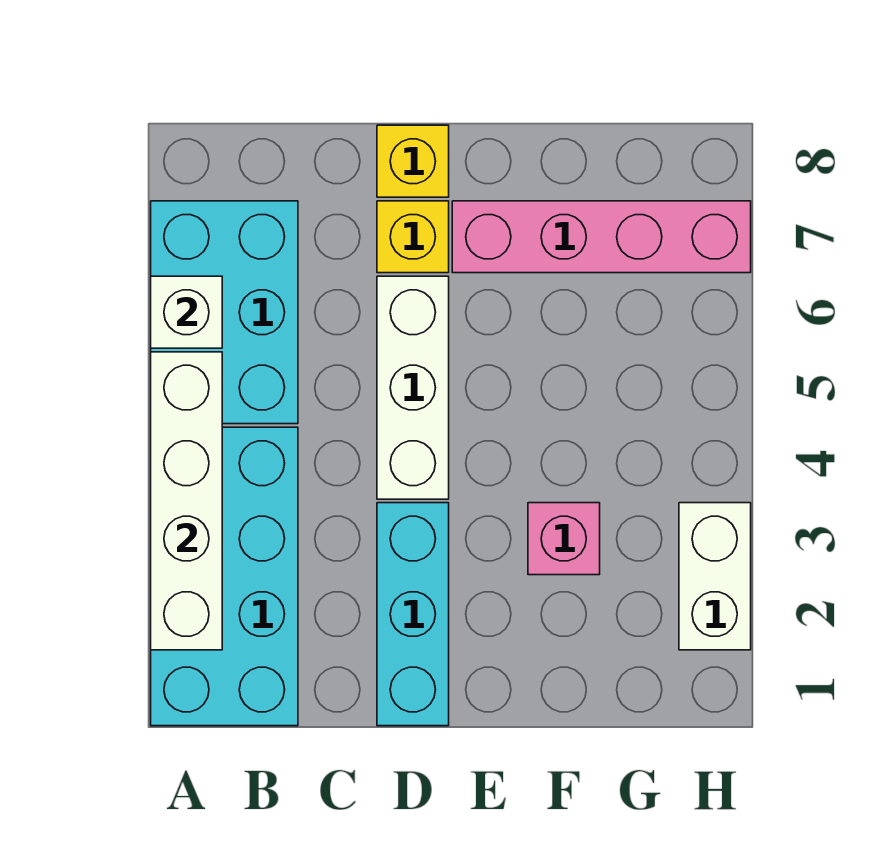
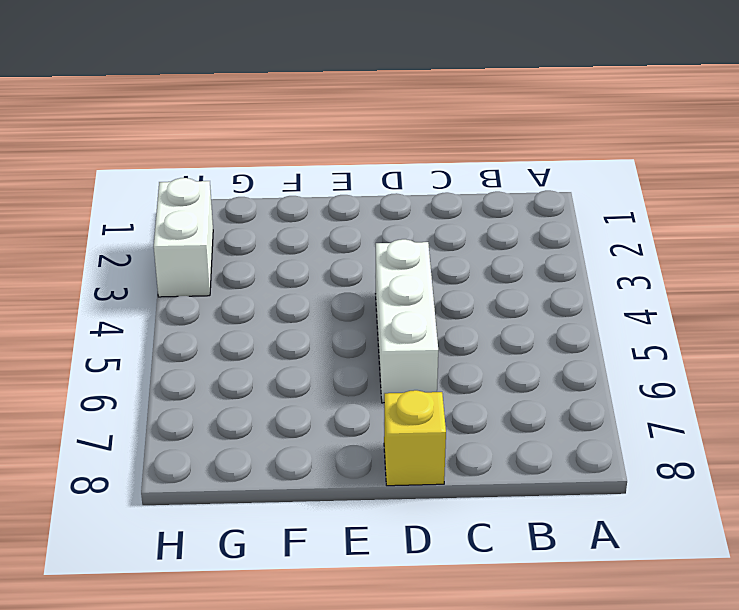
none -> cyan brick A1:B4 level 1
none -> cyan brick A5:B7 level 1

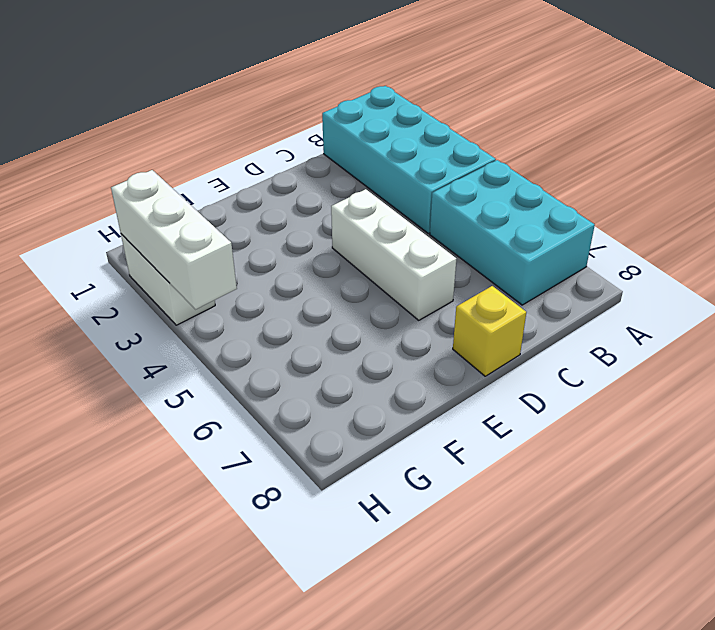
white brick H2:H4 level 2 -> none
none -> cyan brick D1:D3 level 1
none -> yellow brick D7 level 1

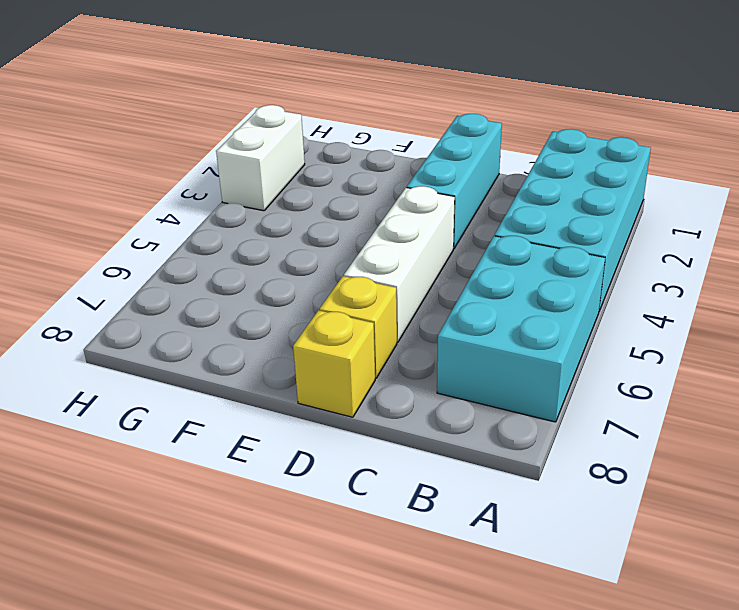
none -> pink brick E7:H7 level 1
none -> pink brick F3 level 1

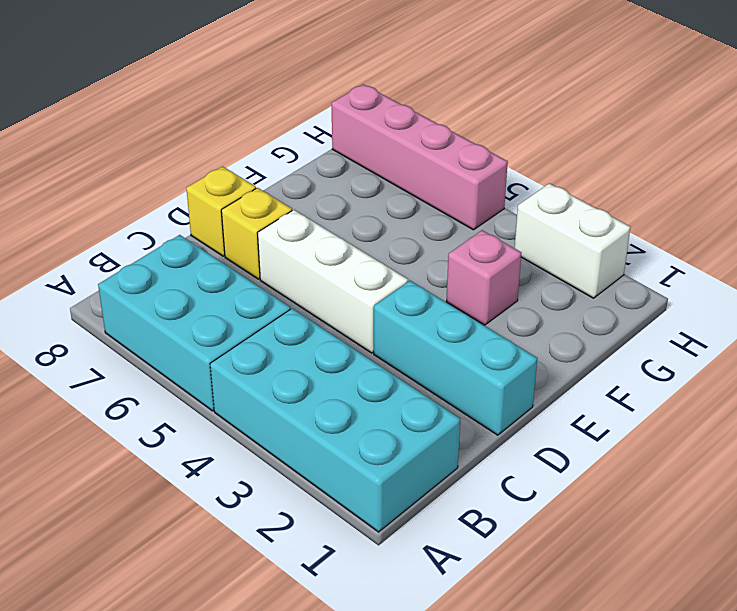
pink brick H5:H8 level 1 -> pink brick E7:H7 level 1
none -> white brick A2:A5 level 2
none -> white brick A6 level 2

